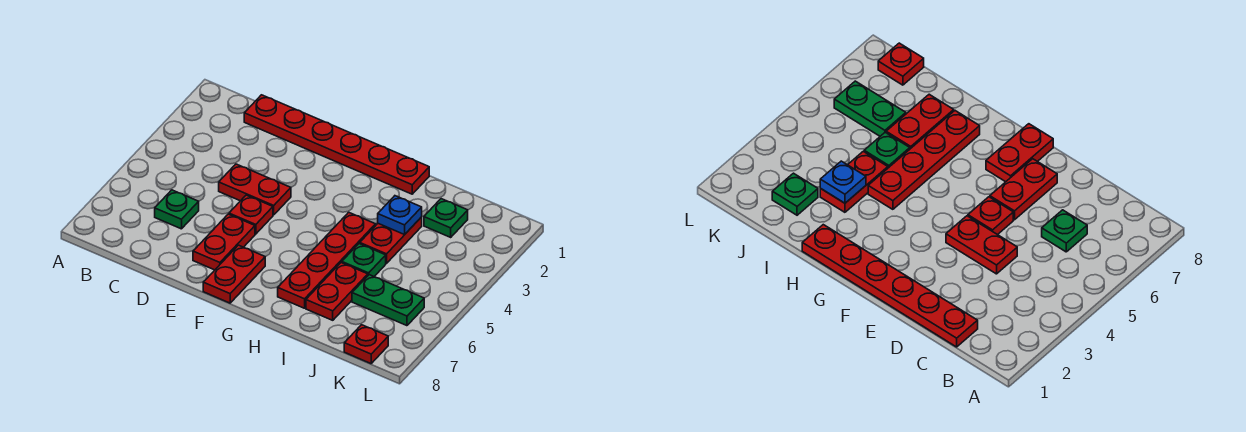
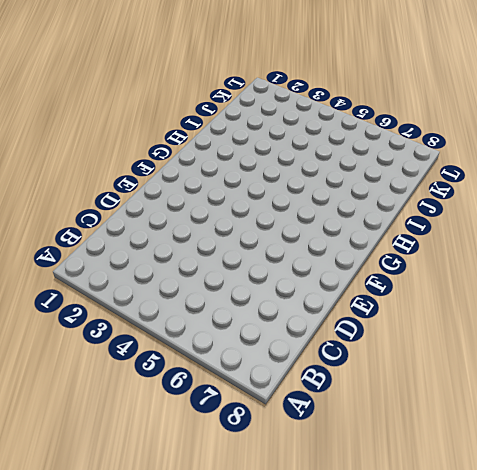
none -> red plate C1:H1 level 1
none -> green plate C6 level 1
none -> red plate D4:E4 level 1

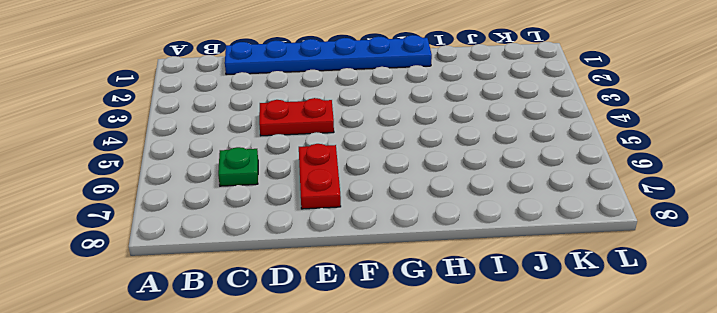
blue plate C1:H1 level 1 -> red plate C1:H1 level 1
none -> red plate E5 level 1
none -> red plate F7:F8 level 1
none -> red plate H4:H7 level 1

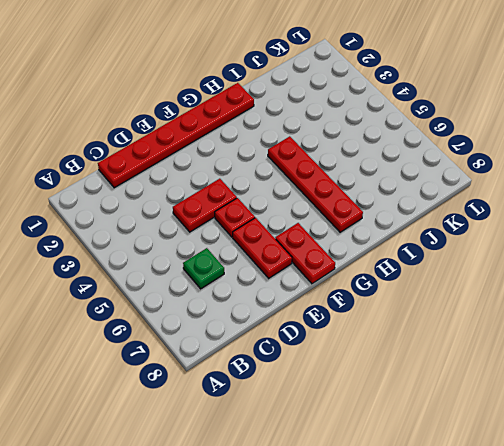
none -> red plate I3:I4 level 1
none -> green plate I5 level 1
none -> red plate I6:I7 level 1

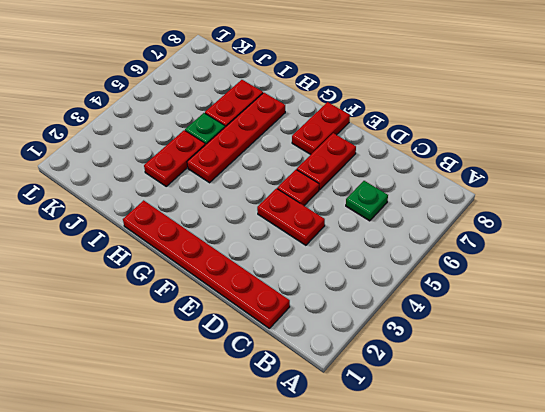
none -> green plate J2 level 1
none -> green plate J6:K6 level 1
none -> red plate K8 level 1

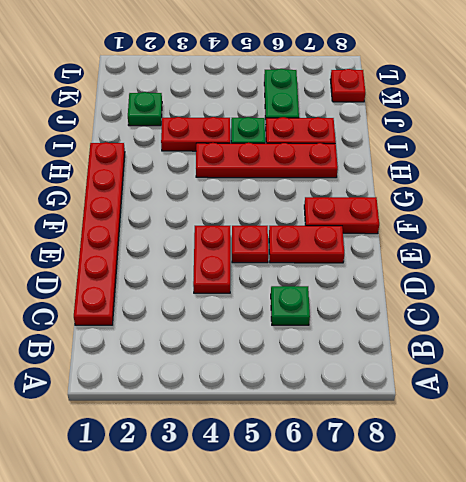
none -> blue plate I3 level 2

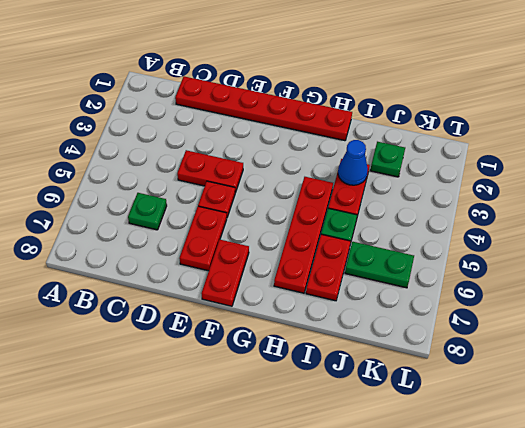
blue cone I3 level 2 -> blue plate I3 level 2
none -> red plate K8 level 1

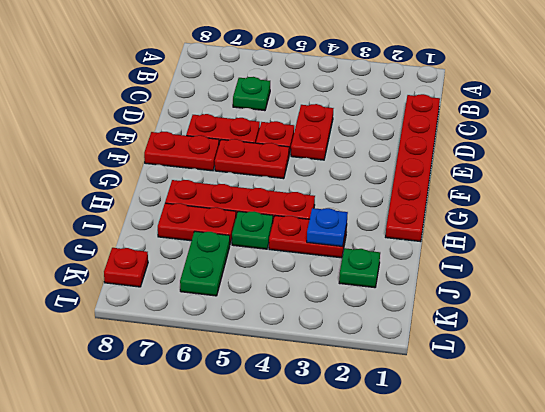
red plate F5:F6 level 1 -> none

